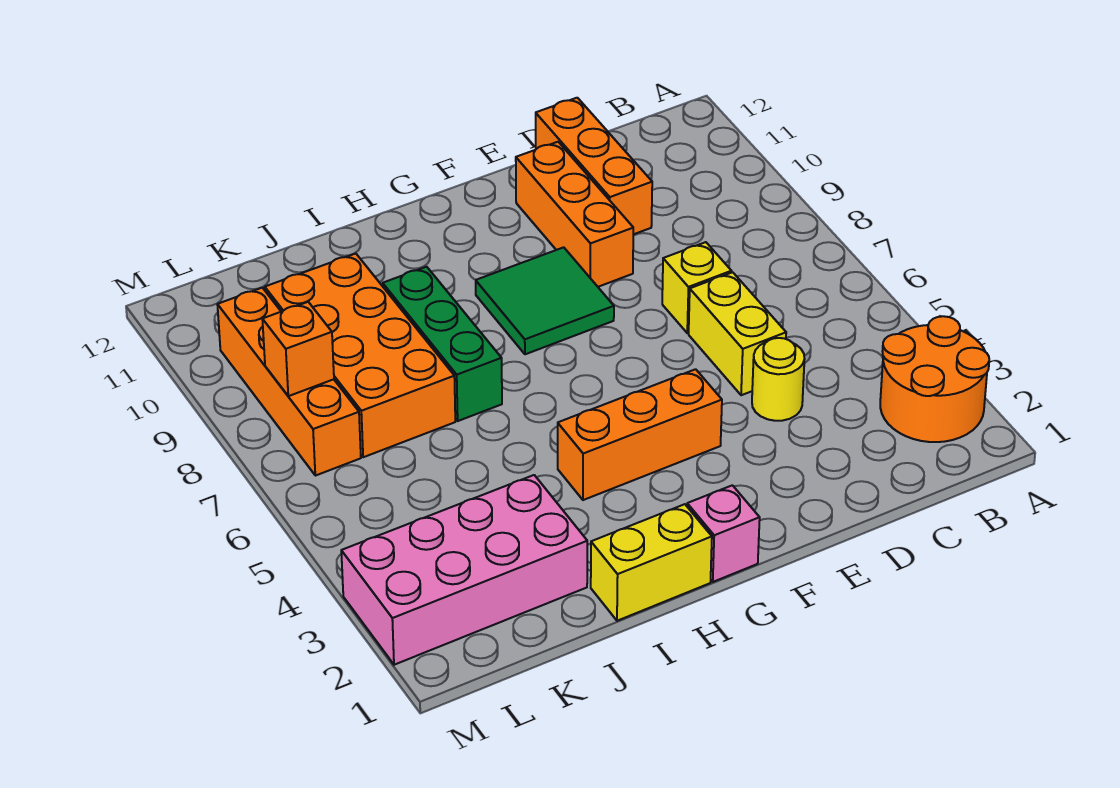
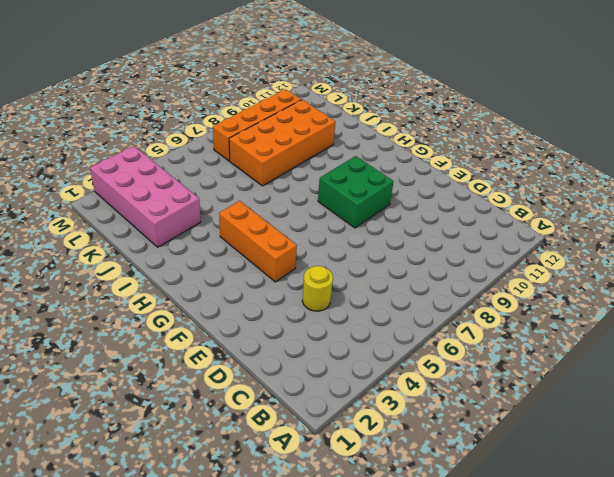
green brick F8:G9 level 1 -> green tile F8:G9 level 1
none -> orange round brick A2:B3 level 1
none -> yellow brick D5:D6 level 1
none -> yellow brick D7 level 1

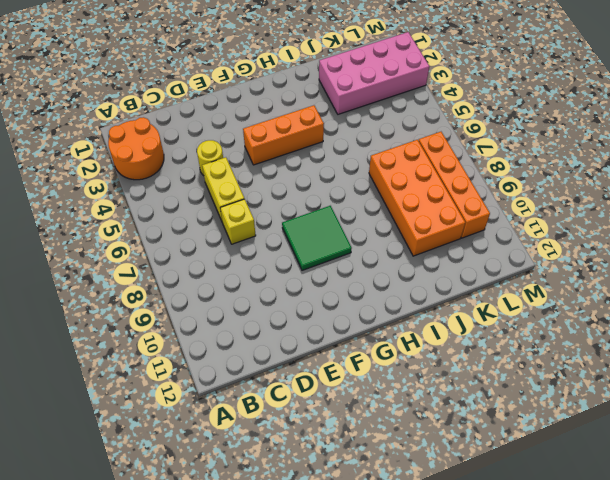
none -> orange brick D10:D12 level 1
none -> orange brick E9:E11 level 1
none -> pink brick G1 level 1

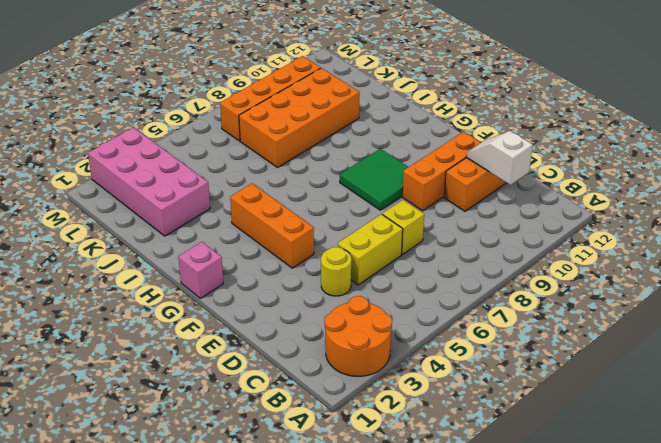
white slope C11:D11 level 2 top C -> none
none -> yellow brick H1:I1 level 1
none -> green brick I7:I9 level 1
none -> orange brick L8 level 2

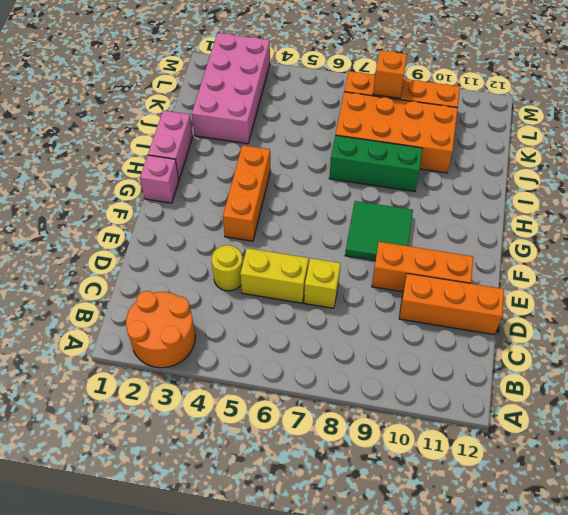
pink brick H1:I1 level 1 -> yellow brick H1:I1 level 1

